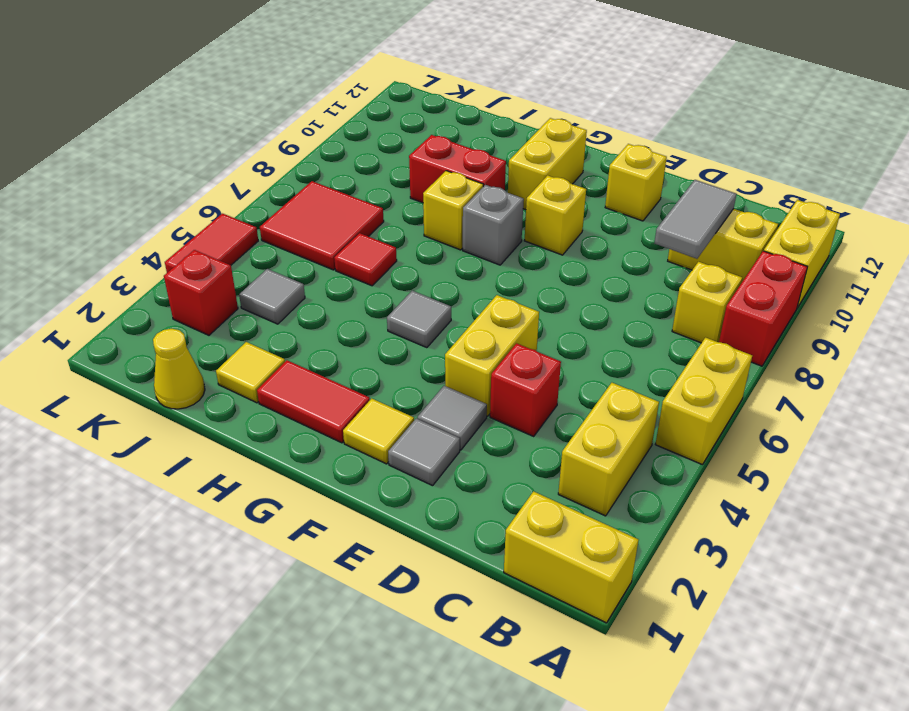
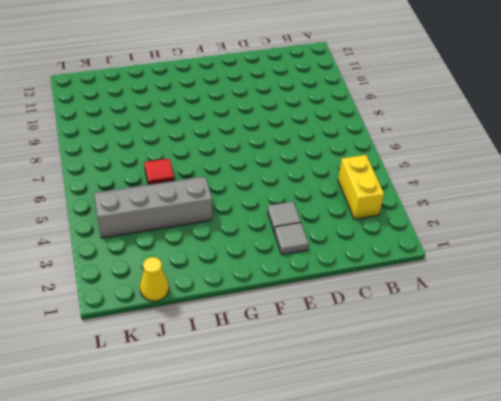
grey slope H4:K5 level 1 top 4 -> grey tile J4 level 1
none -> yellow brick A1:B1 level 1
none -> yellow brick A5:A6 level 1
none -> red brick A8:A9 level 1

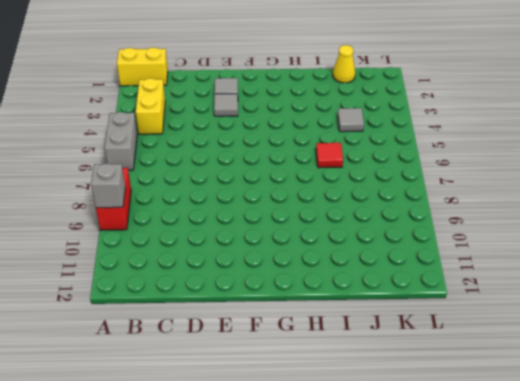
grey brick A5:A6 level 1 -> yellow brick A5:A6 level 1
grey brick A9 level 2 -> grey brick G8 level 1
none -> yellow brick A10:A11 level 1
none -> yellow brick B8 level 1
none -> yellow brick B10:C10 level 1

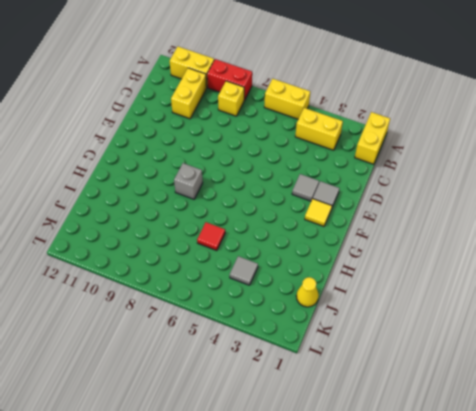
none -> red brick D4 level 1
none -> yellow brick E4:E5 level 1
none -> yellow brick E11 level 1

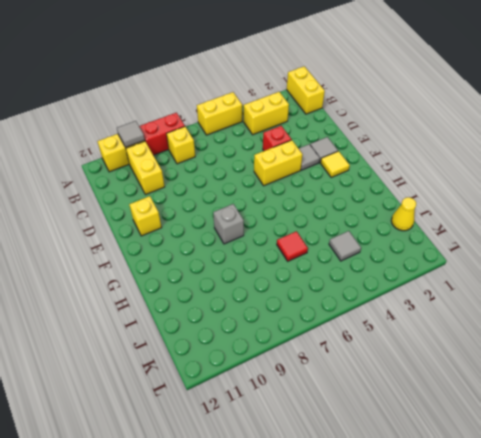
grey tile A10 level 2 -> grey tile G5 level 1
none -> yellow brick F9 level 1
none -> red tile G2:H2 level 1
none -> yellow brick G10:G11 level 1

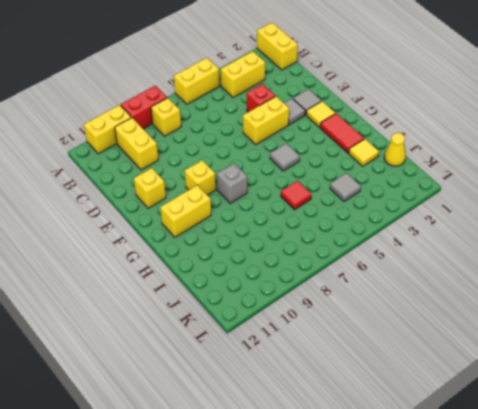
none -> yellow brick H8 level 1
none -> red brick H9:I9 level 1
none -> red tile J6:K7 level 1

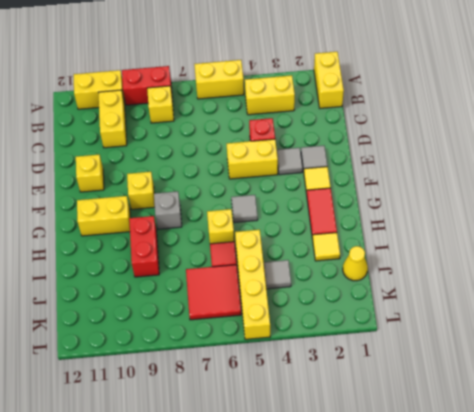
yellow brick H6 level 1 -> yellow brick H8 level 1
yellow brick I5:L5 level 1 -> red tile L4:L5 level 1
none -> red brick K3 level 1
none -> grey tile C9:C10 level 2

